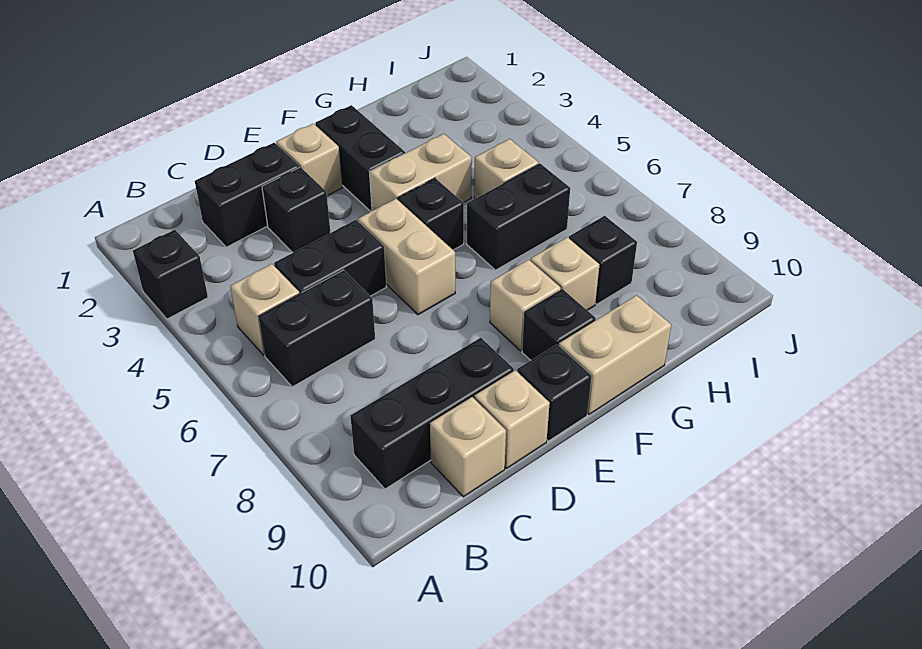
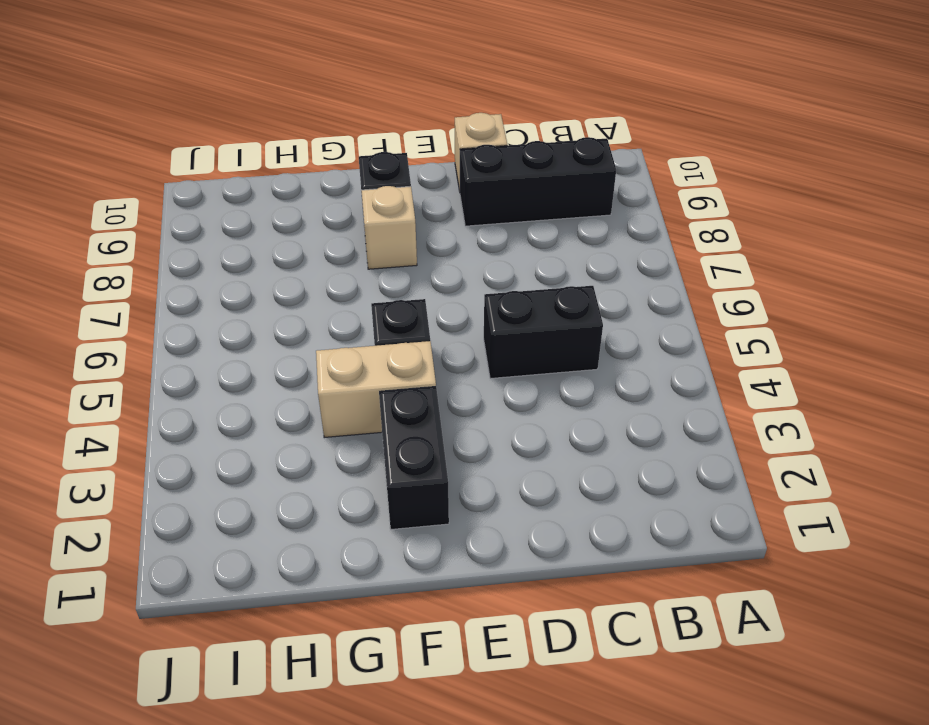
none -> black brick A3 level 1
none -> tan brick B5 level 1
none -> black brick B6:C6 level 1

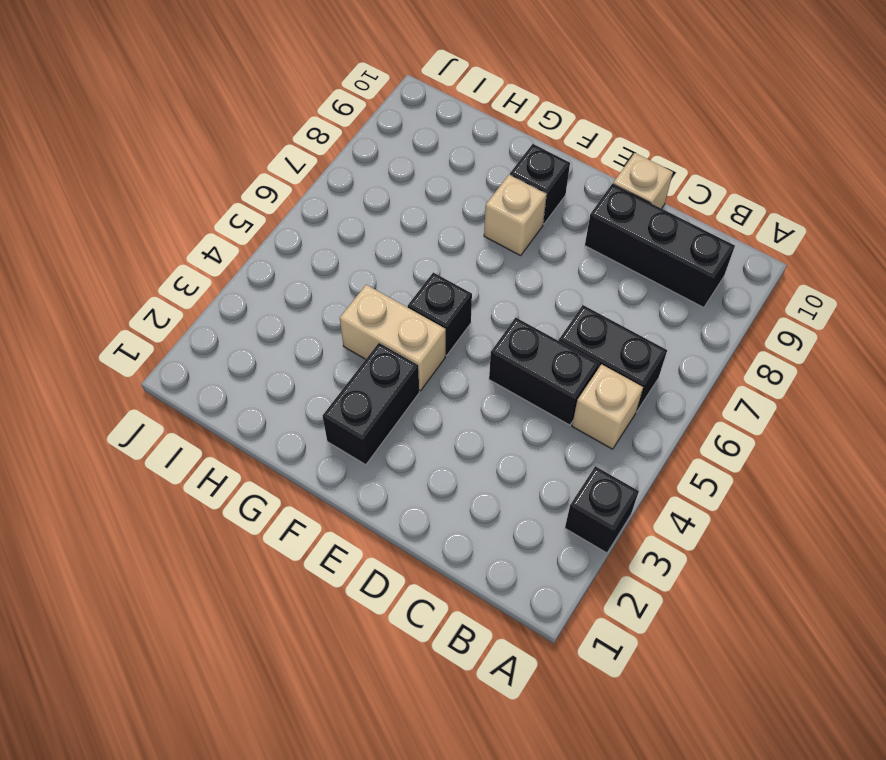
none -> black brick C2:D2 level 1
none -> tan brick C10 level 1
none -> black brick D3 level 1

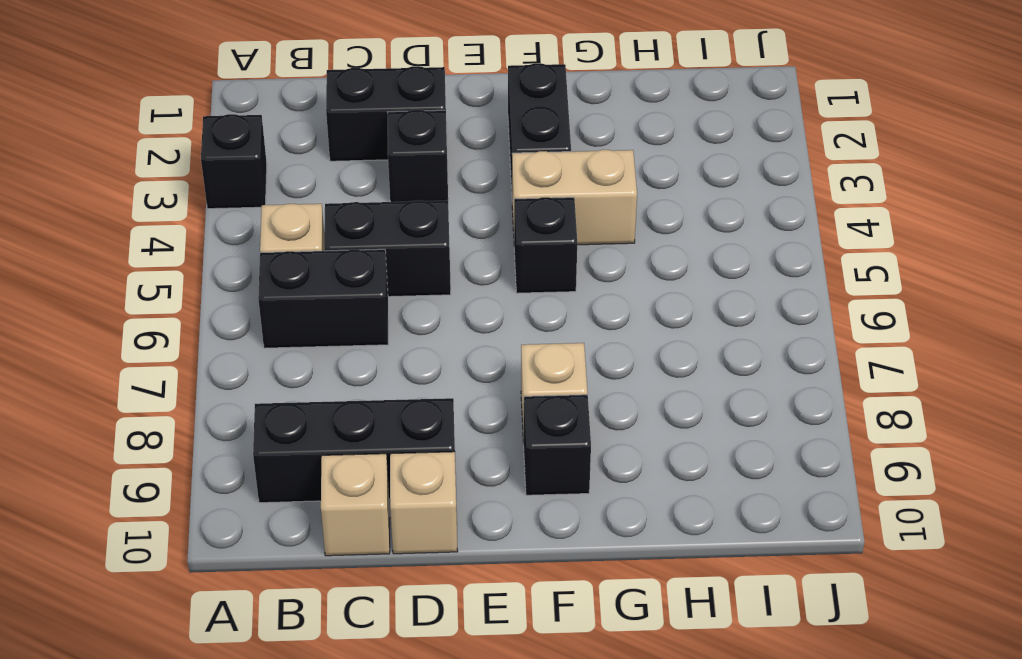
none -> tan brick E2 level 1
none -> tan brick E5:E6 level 1
none -> black brick E10 level 1

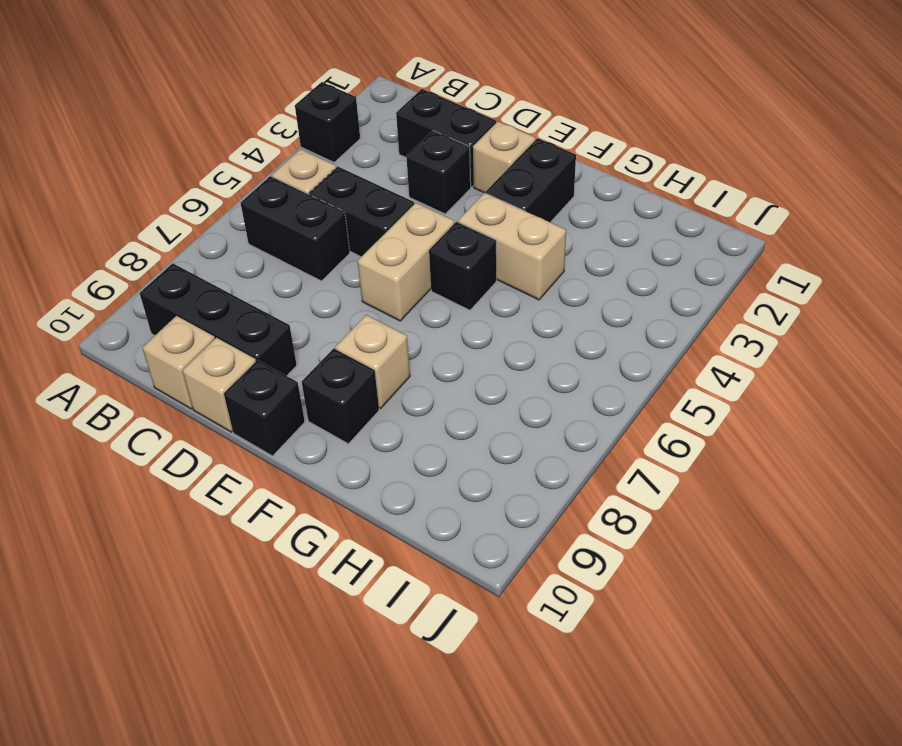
none -> tan brick F10:G10 level 1
none -> black brick G6:H6 level 1
none -> tan brick G8 level 1

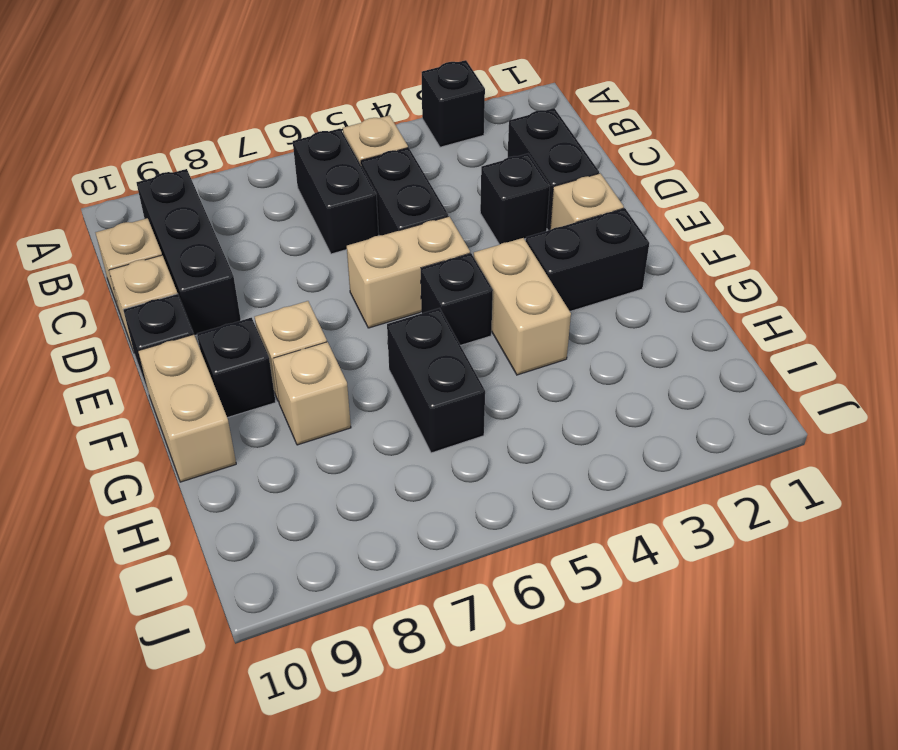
none -> tan brick H5 level 1
none -> black brick H8 level 1

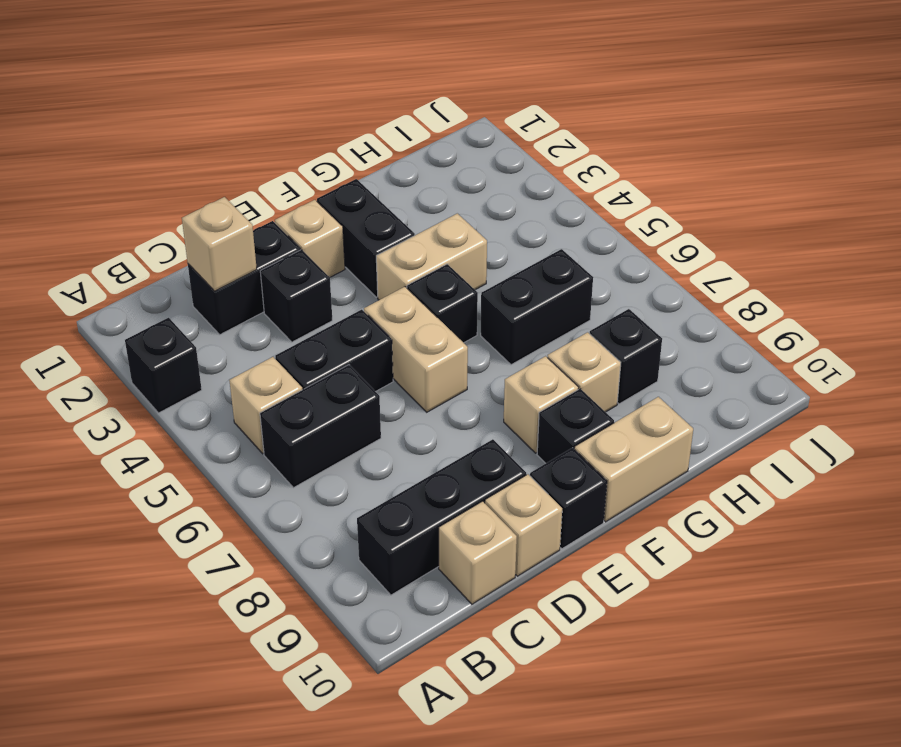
tan brick C2 level 2 -> tan brick H5 level 1

